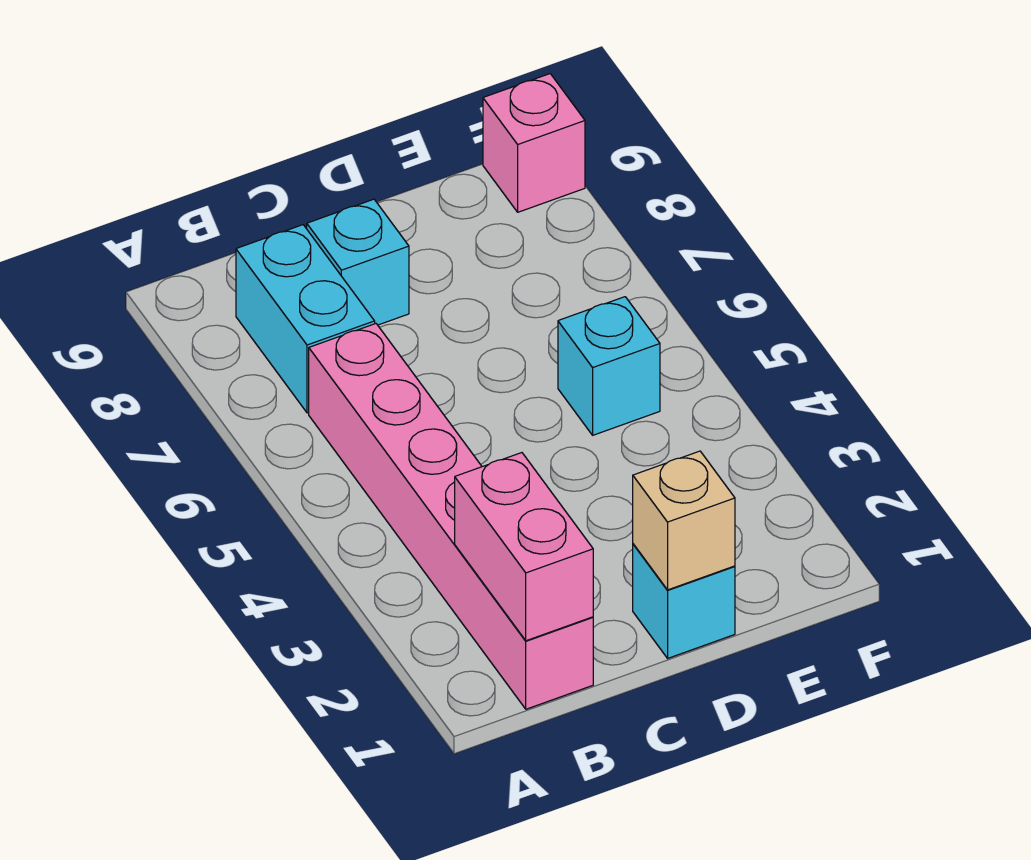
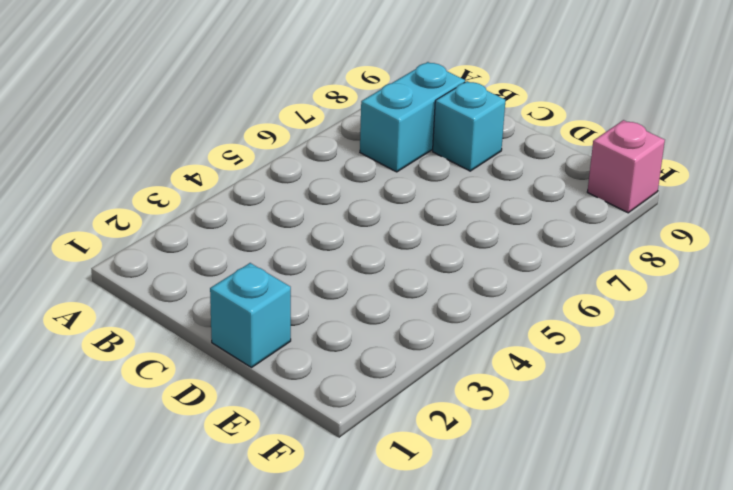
none -> pink brick B1:B6 level 1
none -> cyan brick E5 level 1

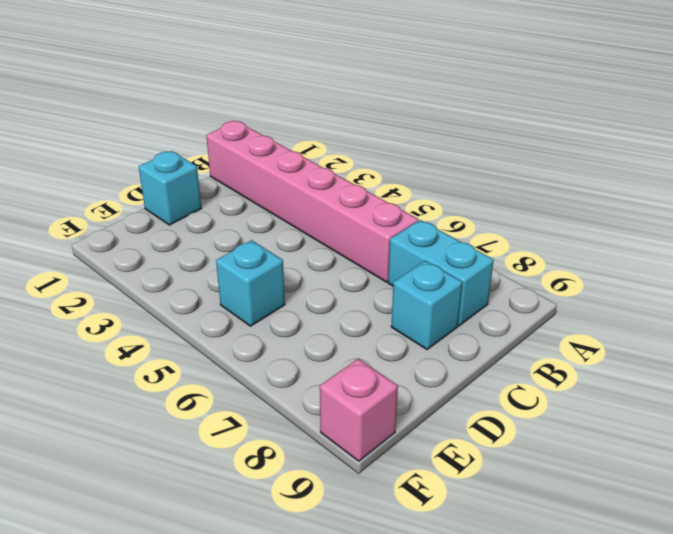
none -> pink brick B1:B2 level 2
none -> tan brick D1 level 2

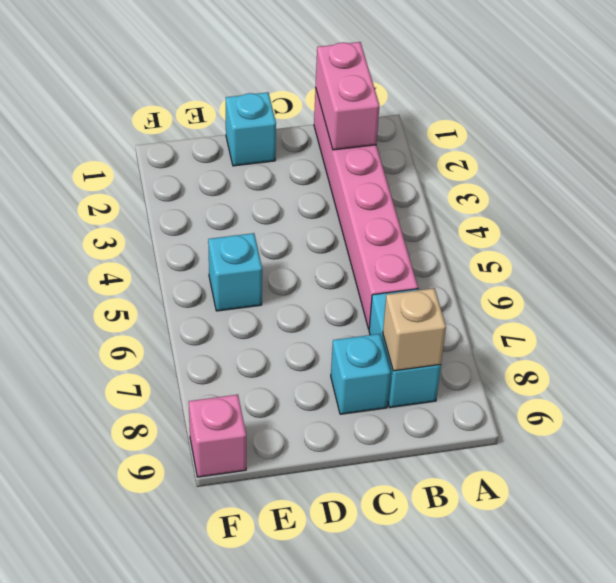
tan brick B8 level 2 -> tan brick D1 level 2

